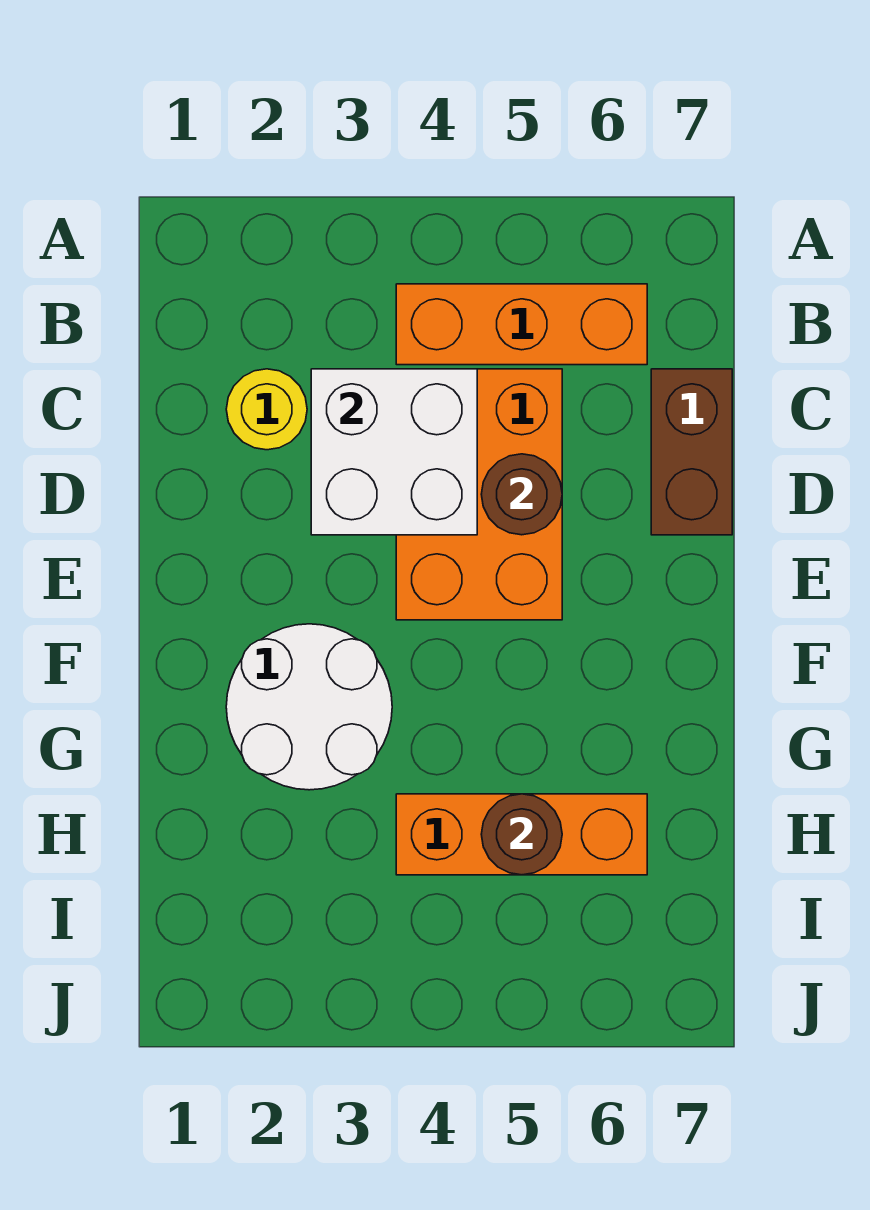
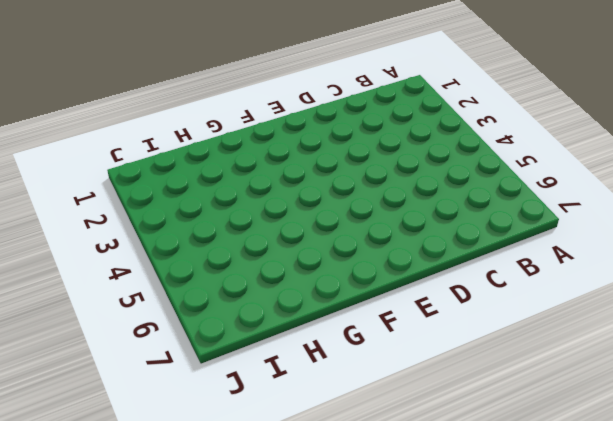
none -> orange brick B4:B6 level 1
none -> yellow round brick C2 level 1

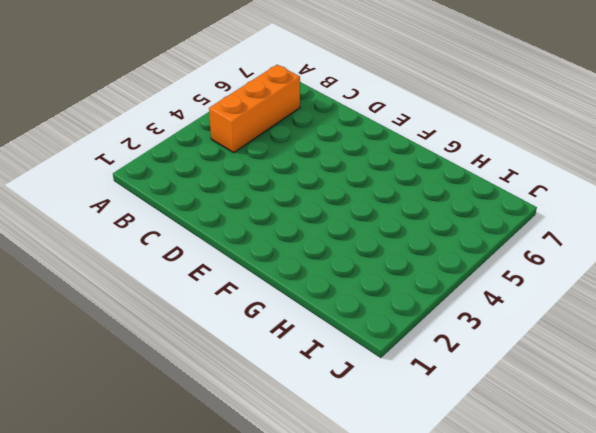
none -> yellow round brick C2 level 1
none -> orange brick C4:E5 level 1

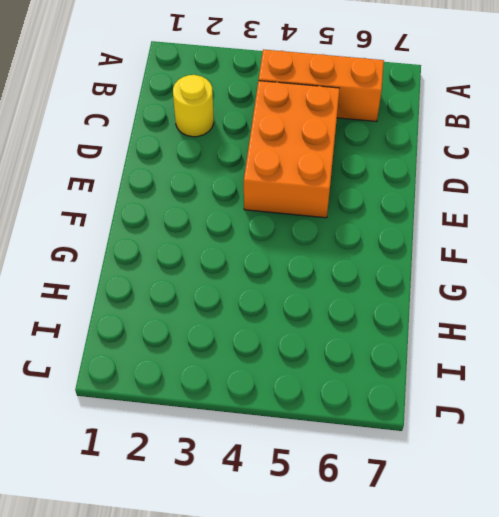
none -> brown brick C7:D7 level 1
none -> white round brick F2:G3 level 1

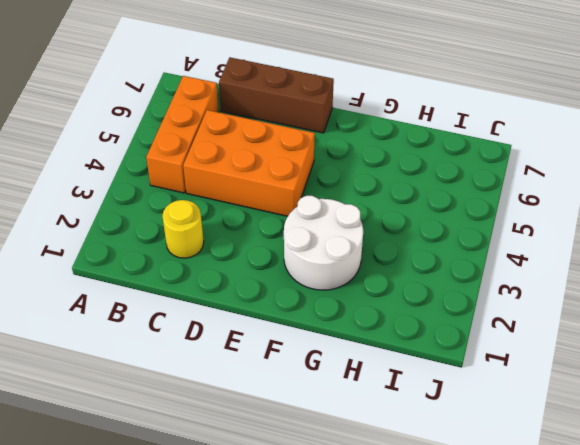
brown brick C7:E7 level 1 -> brown brick C7:D7 level 1
none -> orange brick H4:H6 level 1
none -> white brick C3:D4 level 2

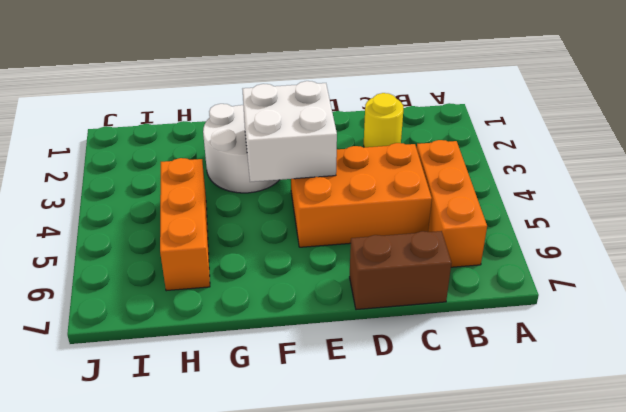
white brick E3:F4 level 2 -> white brick C3:D4 level 2
none -> brown round brick D5 level 2
none -> brown round brick H5 level 2

